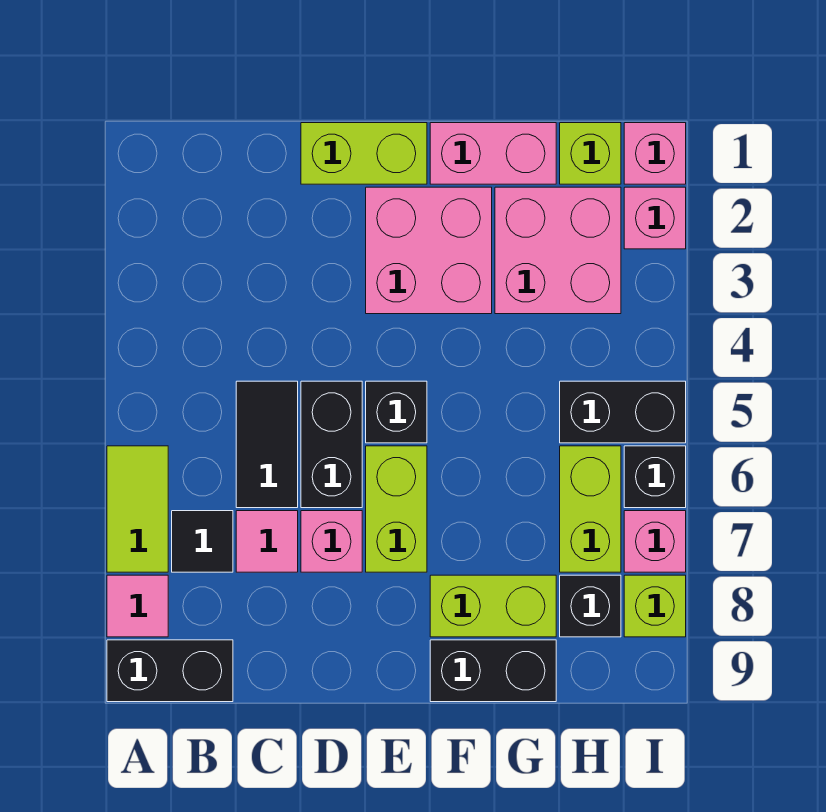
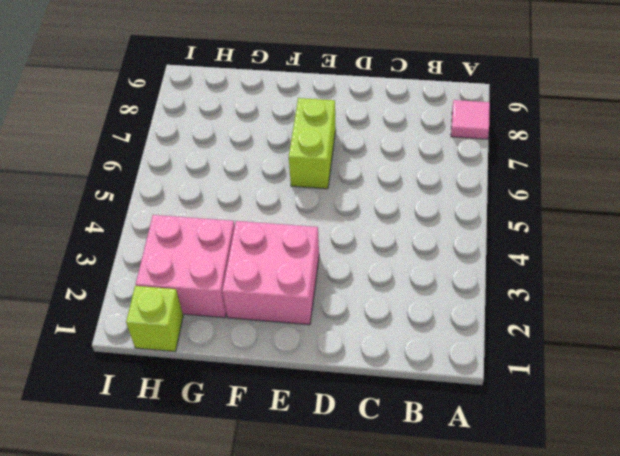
none -> lime tile A6:A7 level 1
none -> black brick A9:B9 level 1
none -> black tile B7 level 1

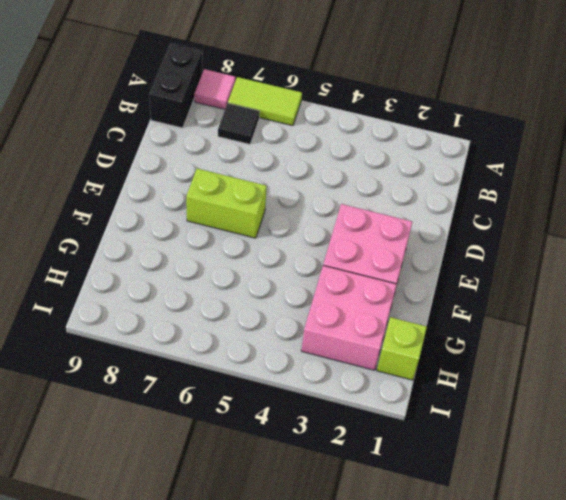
none -> black tile C5:C6 level 1
none -> pink tile C7 level 1
none -> lime brick D1:E1 level 1

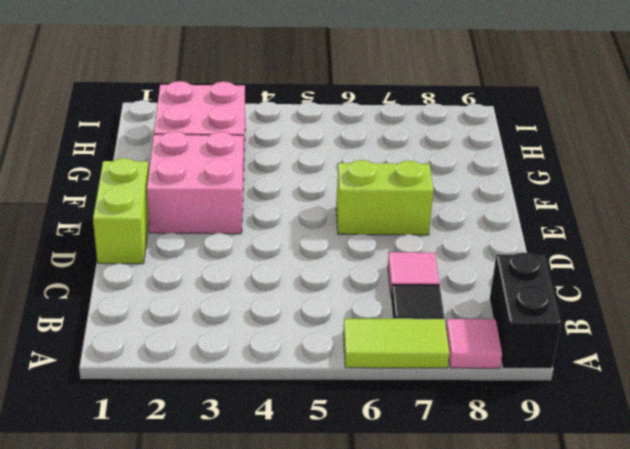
none -> black tile C5:C6 level 1
none -> black brick D5:D6 level 1
none -> pink brick D7 level 1

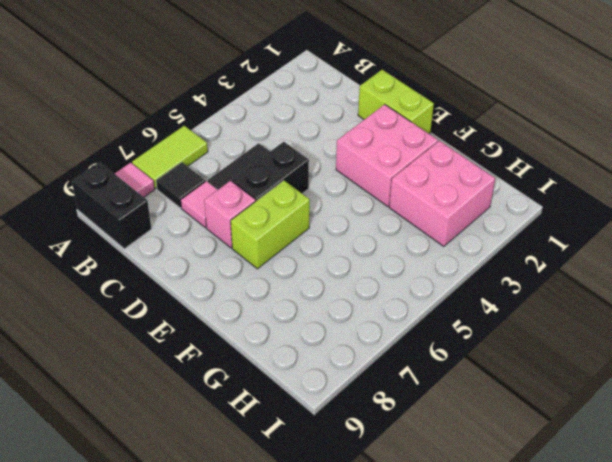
none -> black brick E5 level 1
none -> pink brick F1:G1 level 1
none -> lime brick F8:G8 level 1

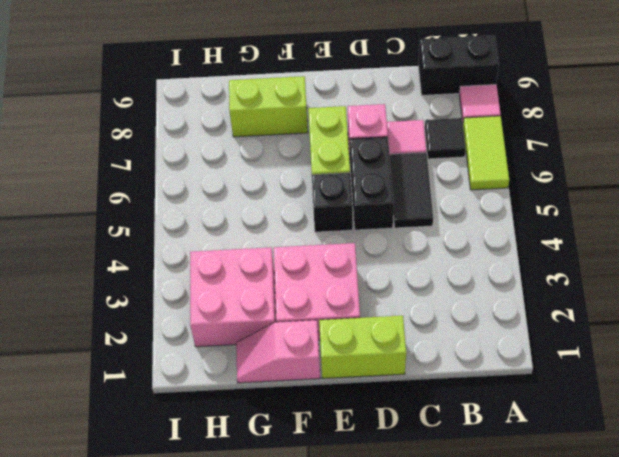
pink slope F1:G1 level 1 top F -> pink brick F1:G1 level 1
none -> black brick F9:G9 level 1
none -> lime brick H1 level 1
none -> black brick H5:I5 level 1

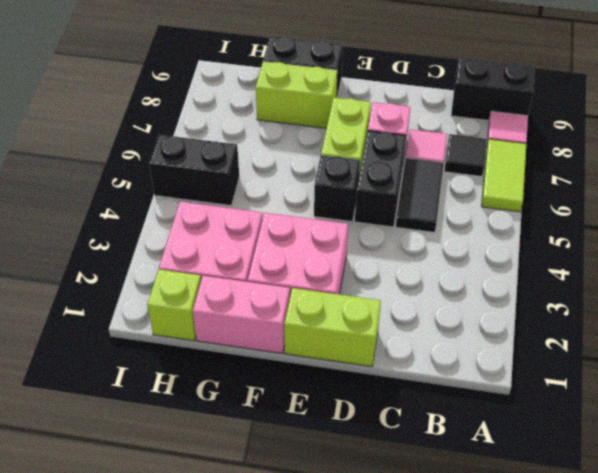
none -> lime brick H6:H7 level 1
none -> black brick H8 level 1
none -> pink brick I1 level 1

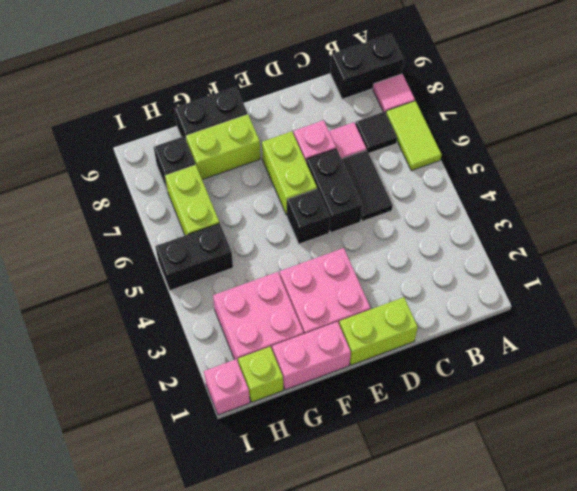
none -> pink brick I2 level 1
none -> black brick I6 level 1
none -> pink brick I7 level 1

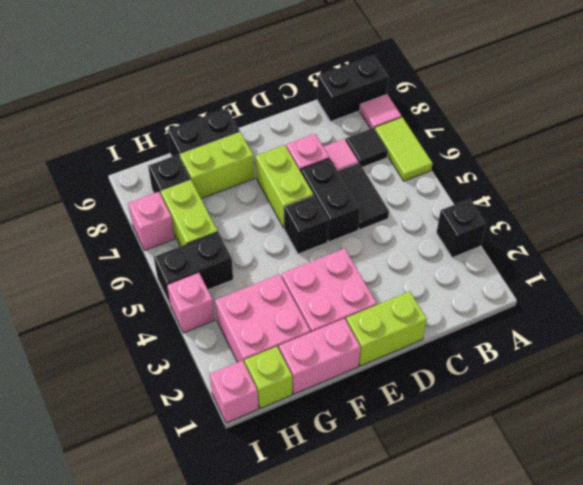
black brick A3 level 1 -> black brick I6 level 1
pink brick I4 level 1 -> pink brick I2 level 1
none -> lime brick I8 level 1

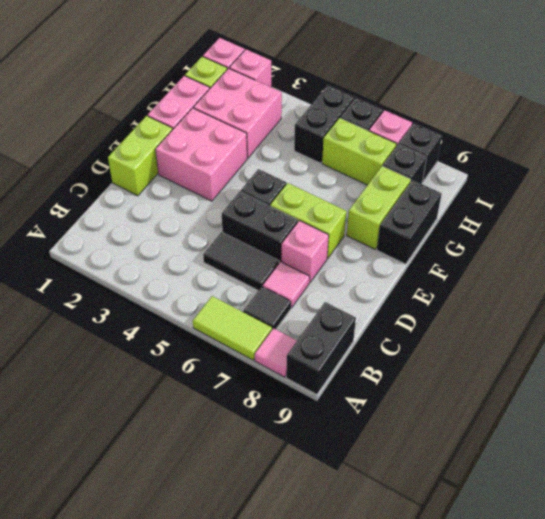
black brick I8 level 1 -> lime brick I8 level 1

